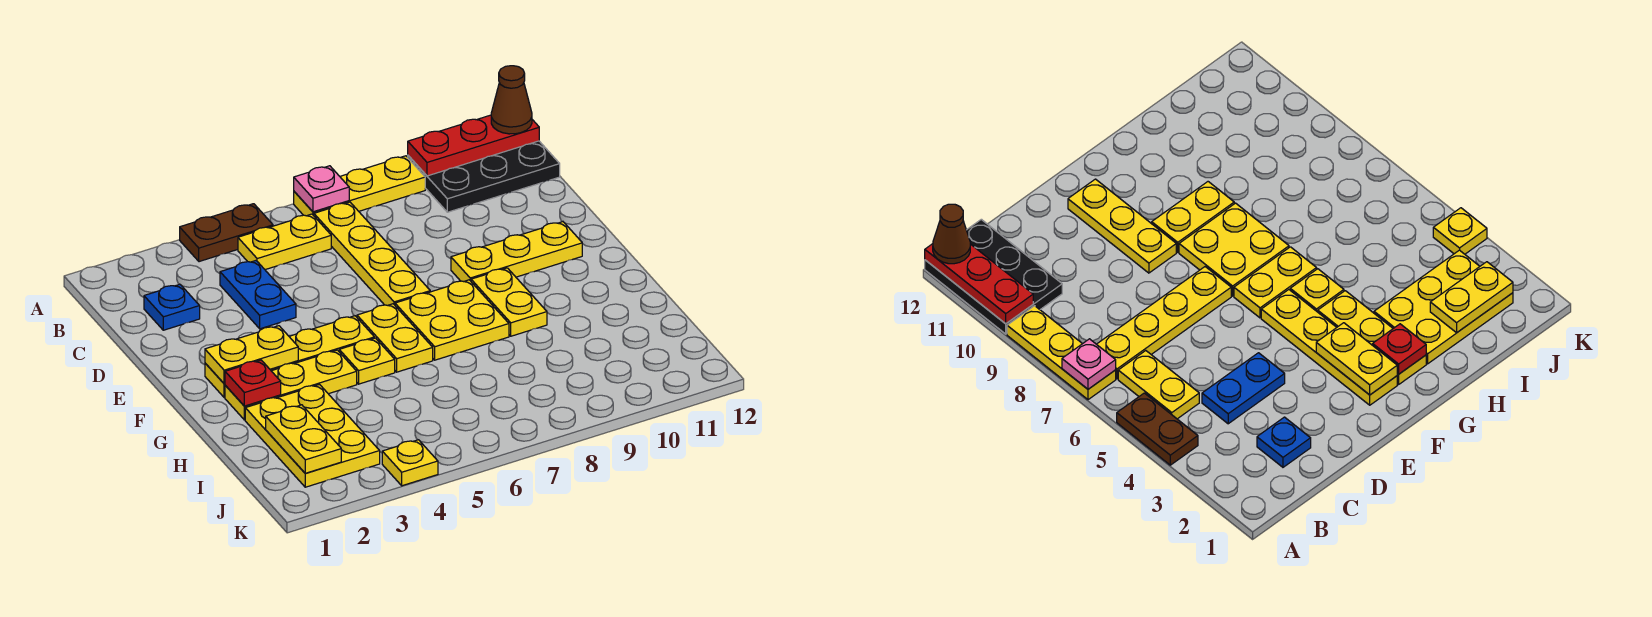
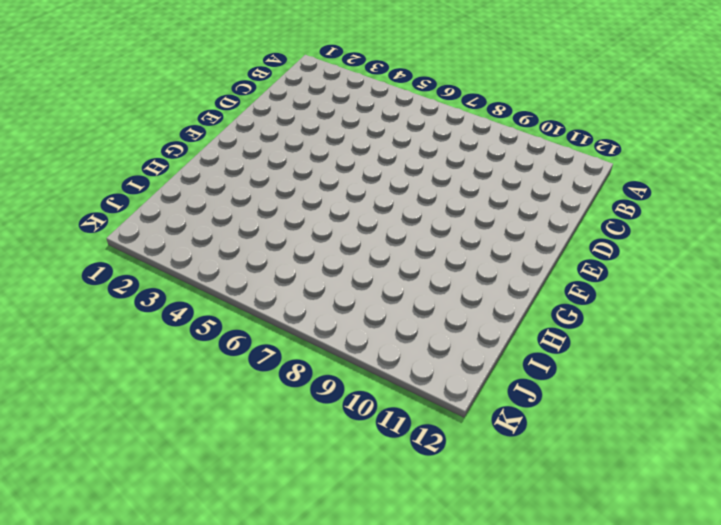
none -> brown plate A4:A5 level 1
none -> yellow plate A7:A9 level 1
none -> black plate A10:B12 level 1

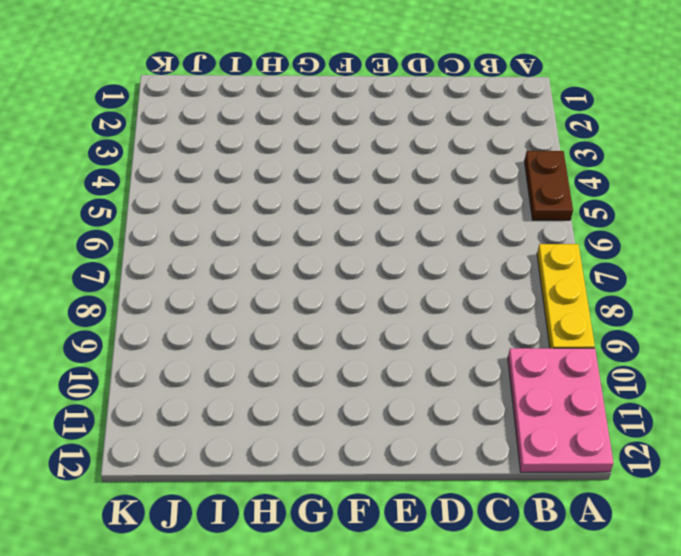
pink plate A10:B12 level 1 -> black plate A10:B12 level 1
none -> yellow plate B5:B6 level 1
none -> yellow plate B7:E7 level 1
none -> blue plate C2 level 1

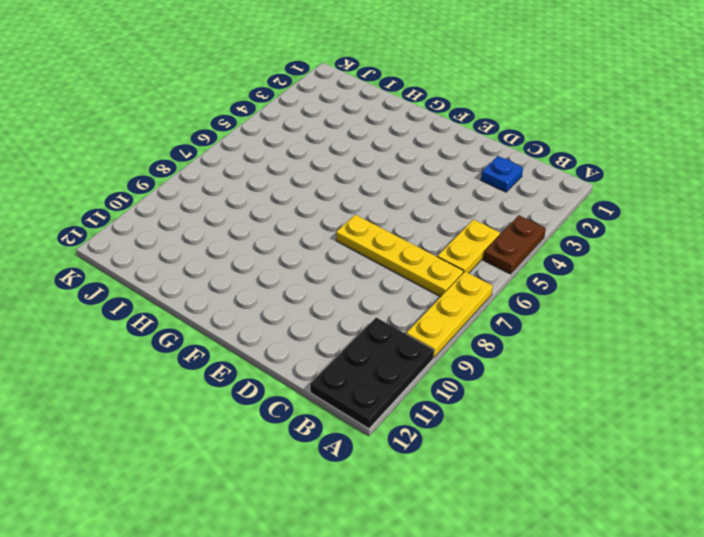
none -> blue plate C4:D4 level 1
none -> yellow plate E9:E11 level 1
none -> yellow plate F2:F5 level 1

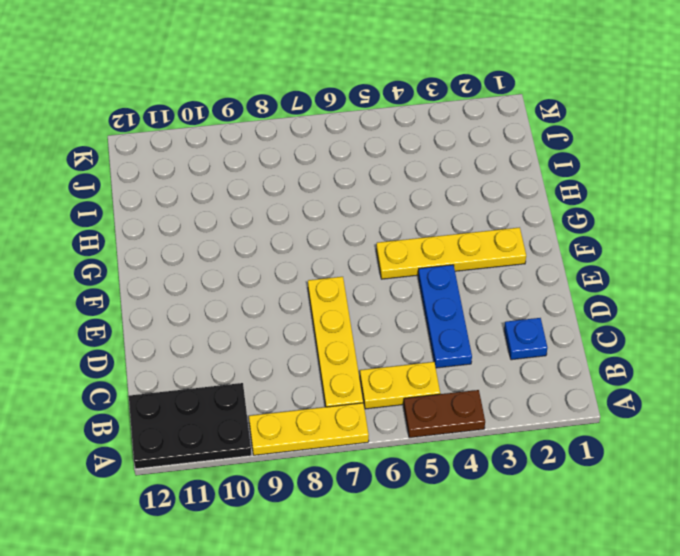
blue plate C4:E4 level 1 -> blue plate C4:D4 level 1
none -> yellow plate E9:E11 level 1
none -> yellow plate F6:G6 level 1
none -> yellow plate F7:G8 level 1

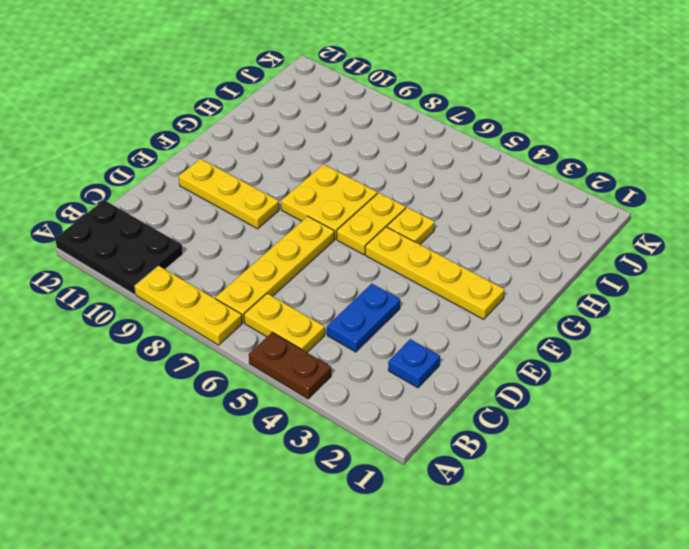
none -> yellow plate F9:G9 level 1
none -> yellow plate G2:G4 level 1
none -> yellow plate H2:J3 level 1

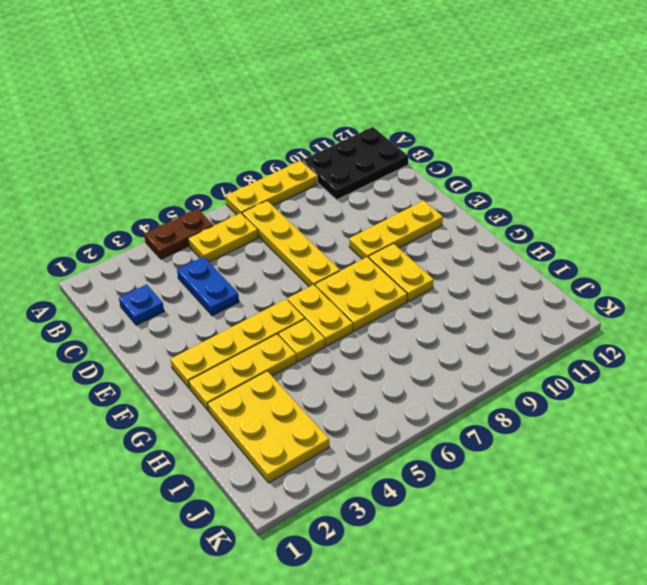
none -> yellow plate K4 level 1
none -> pink plate A7 level 2
none -> red plate A10:A12 level 2

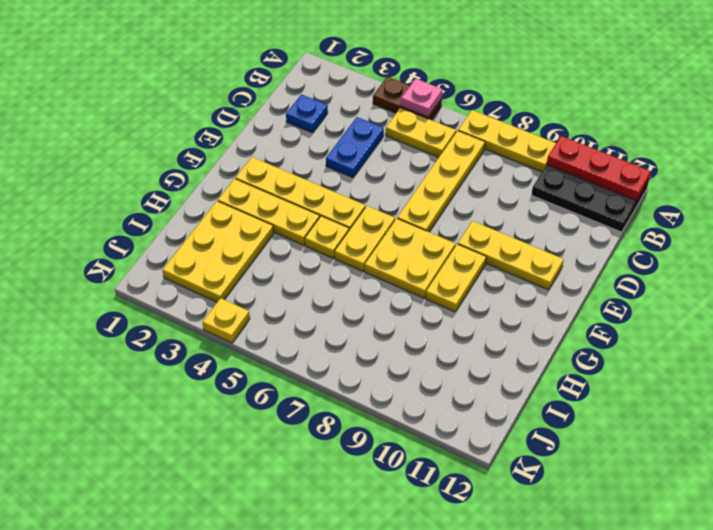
pink plate A5 level 2 -> pink plate A7 level 2
none -> yellow plate F2:F3 level 2
none -> red plate G2 level 2
none -> yellow plate I2:J2 level 2

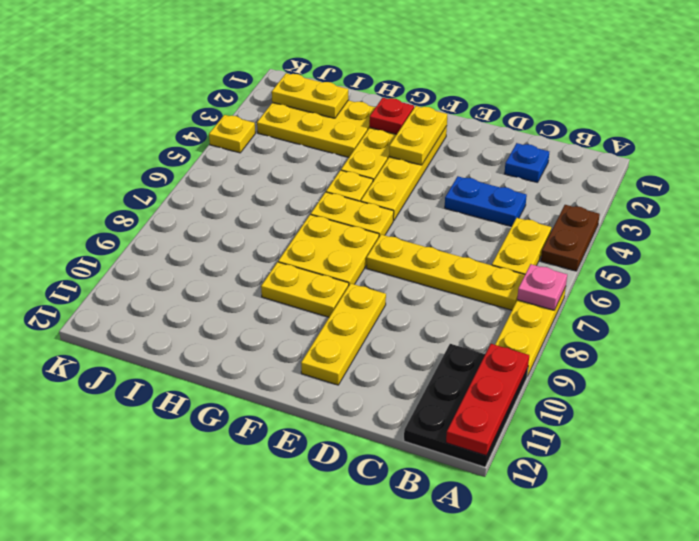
none -> brown cone A12 level 3

